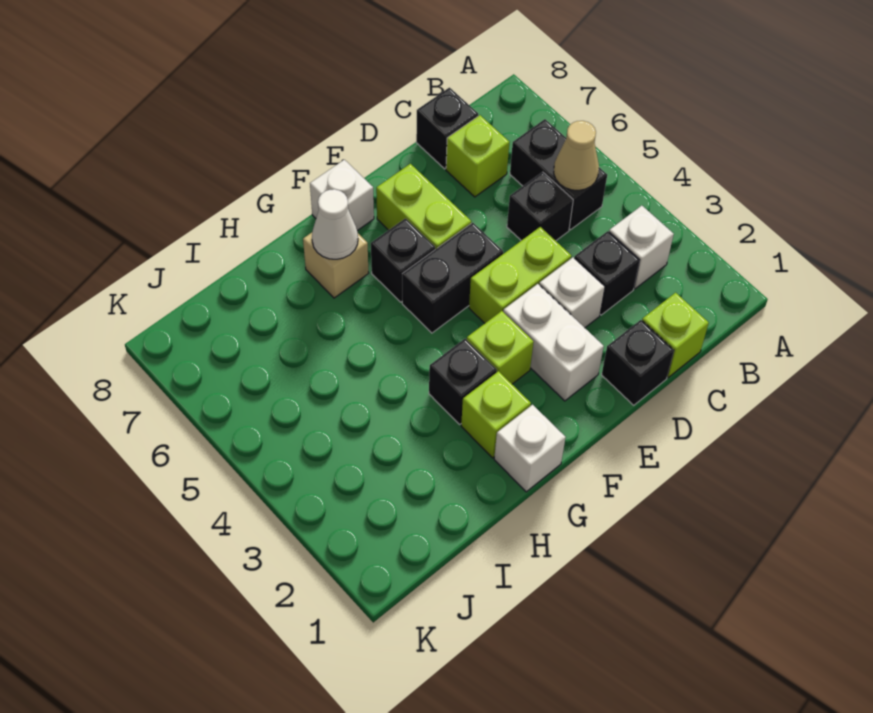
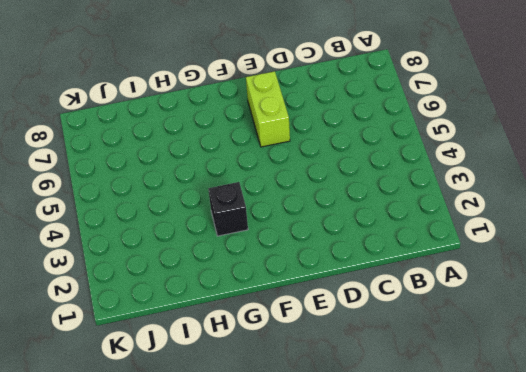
none -> white brick B3 level 1
none -> black brick B5:B6 level 1
none -> lime brick C1 level 1

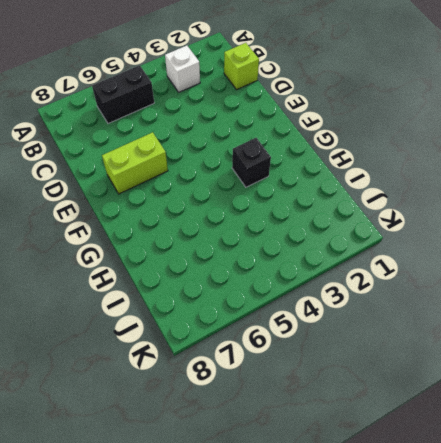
none -> black brick C3 level 1
none -> black brick C5 level 1
none -> lime brick C7 level 1

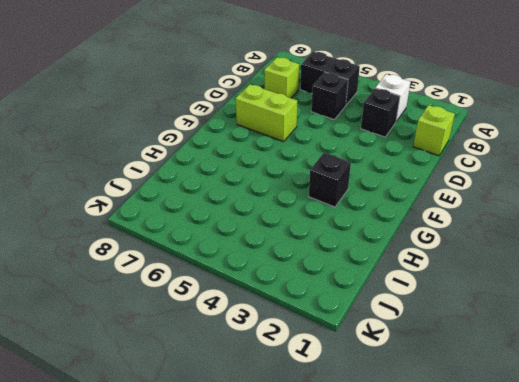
none -> black brick C8 level 1
none -> black brick D1 level 1
none -> white brick D3 level 1

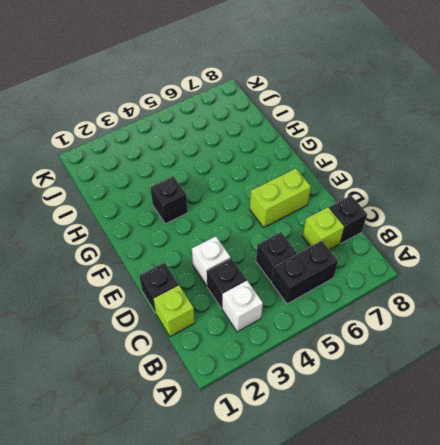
none -> lime brick D4:E4 level 1
none -> white brick E2:E3 level 1
none -> black brick E5:F5 level 1

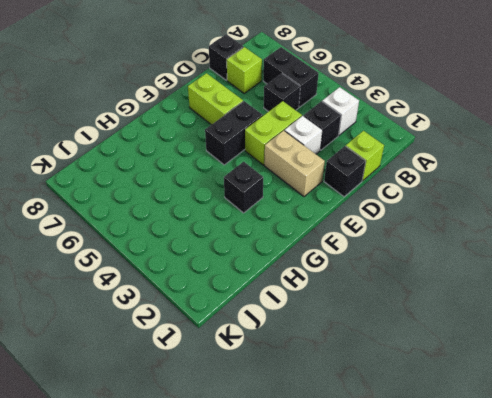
tan brick E2:E3 level 1 -> white brick E2:E3 level 1
none -> lime brick F3 level 1
none -> black brick F6 level 1
none -> white brick F8 level 1

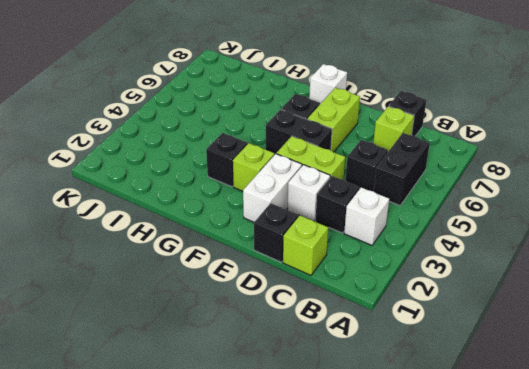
none -> white brick G1 level 1
none -> lime brick G2 level 1
none -> tan brick G7 level 1

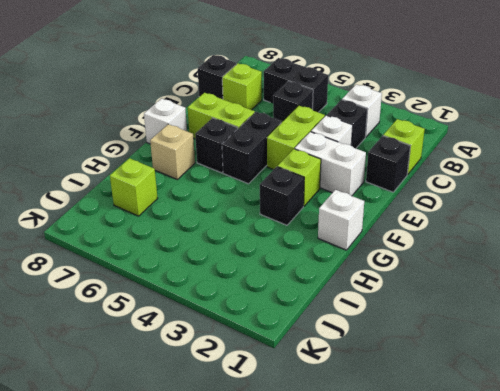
lime brick I7 level 1 -> lime brick G2 level 1
none -> tan cone B5 level 2
none -> white cone G7 level 2

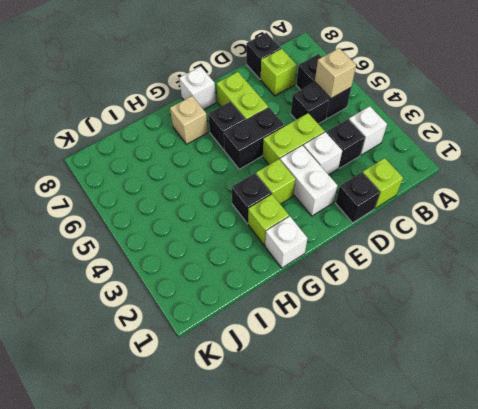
tan brick B5 level 2 -> tan cone B5 level 2
none -> white cone G7 level 2

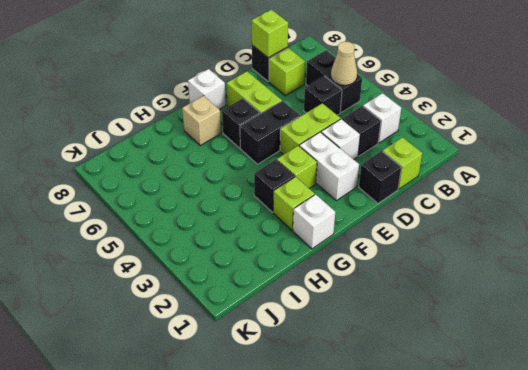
lime brick C8 level 2 -> none
none -> white cone G7 level 2

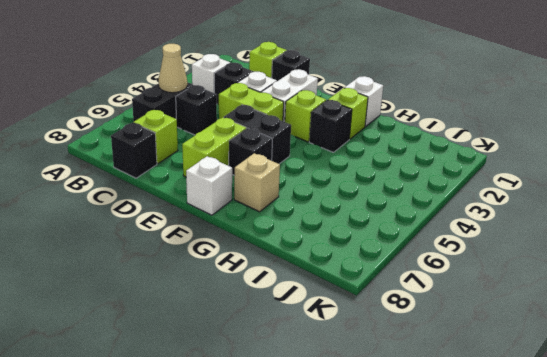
none -> white cone G7 level 2

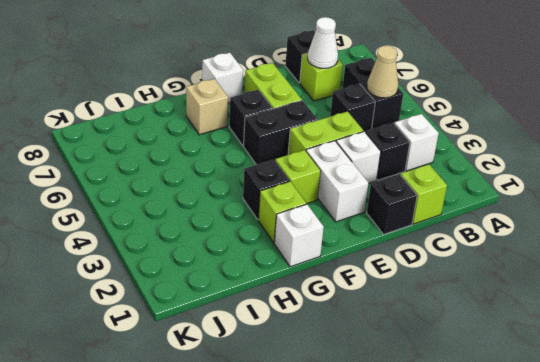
white cone C7 level 2 -> white cone G7 level 2

